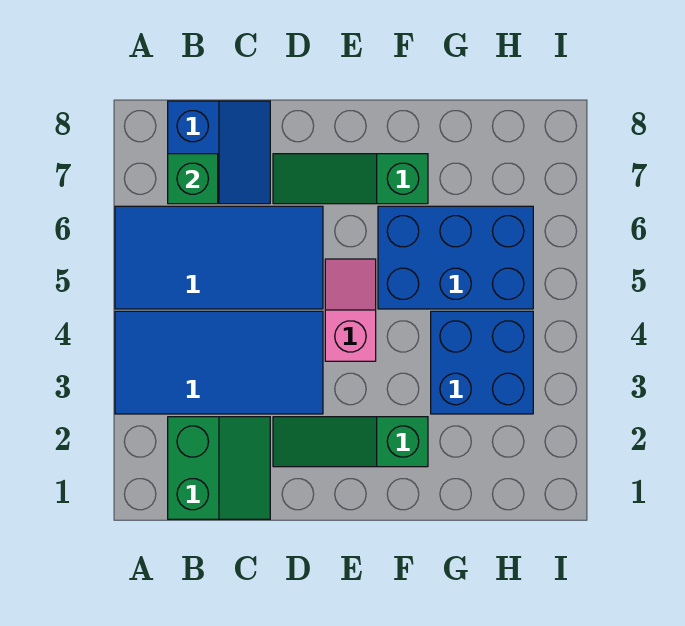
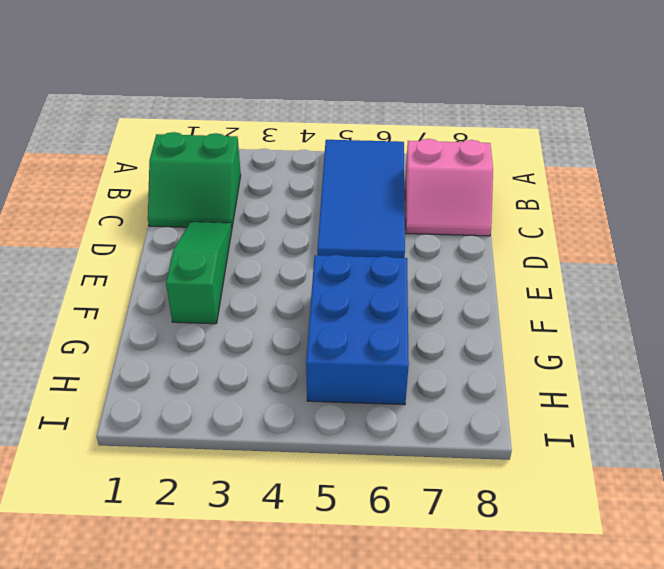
pink slope B7:C8 level 1 top B -> blue slope B7:C8 level 1 top B
none -> blue tile A3:D4 level 1
none -> green slope D7:F7 level 1 top F

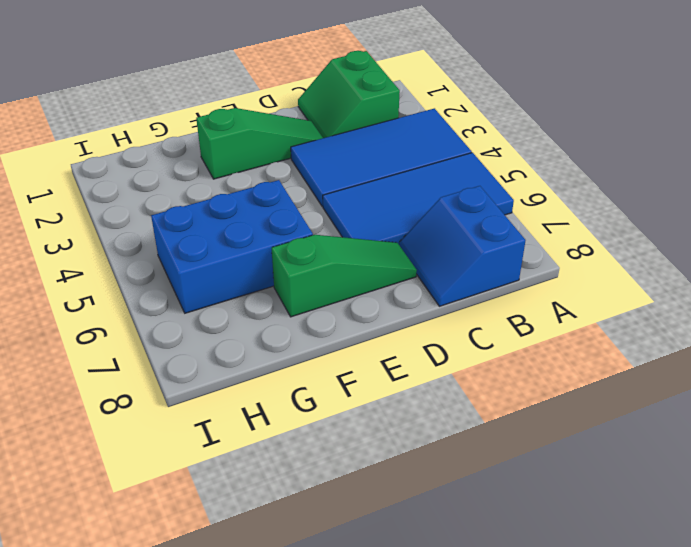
none -> pink slope E4:E5 level 1 top 4
none -> blue brick G3:H4 level 1

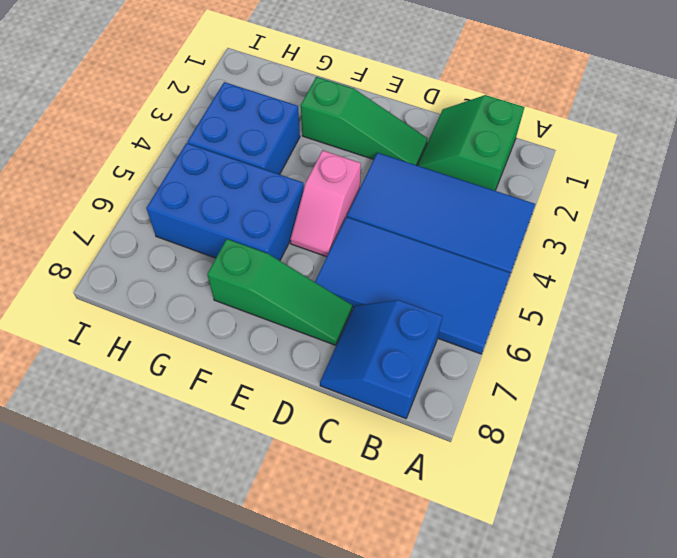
none -> green brick B7 level 2

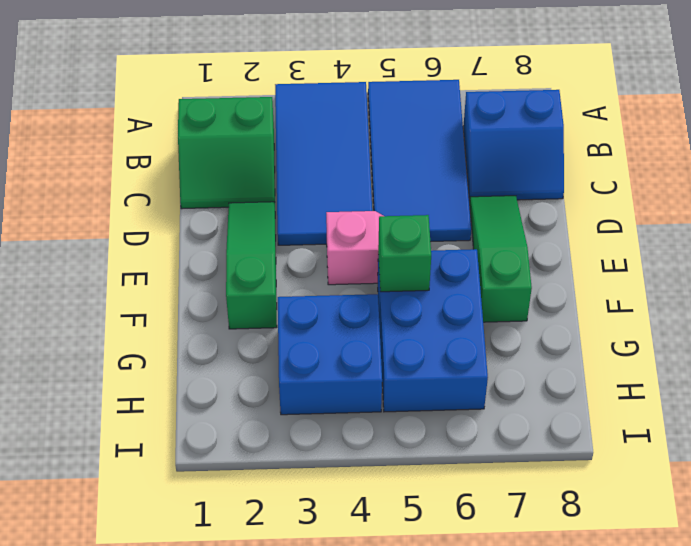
green brick F5 level 2 -> green brick B7 level 2

